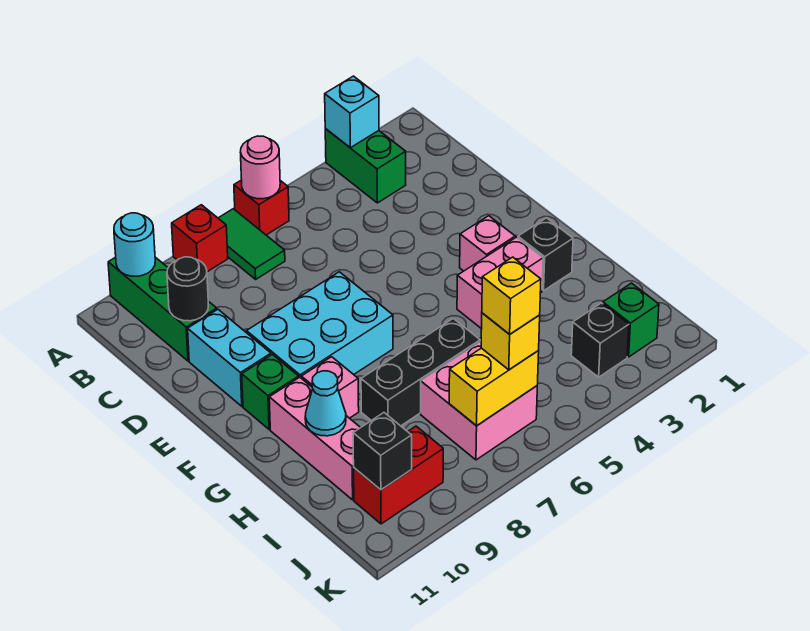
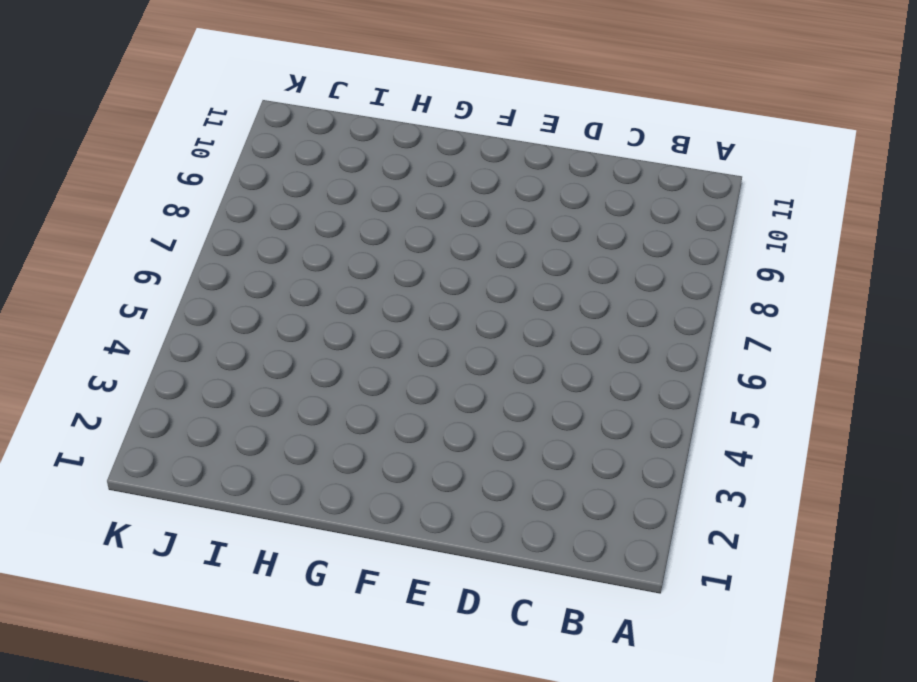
none -> green brick A3:B3 level 1
none -> red brick A6 level 1
none -> green tile A7:B7 level 1

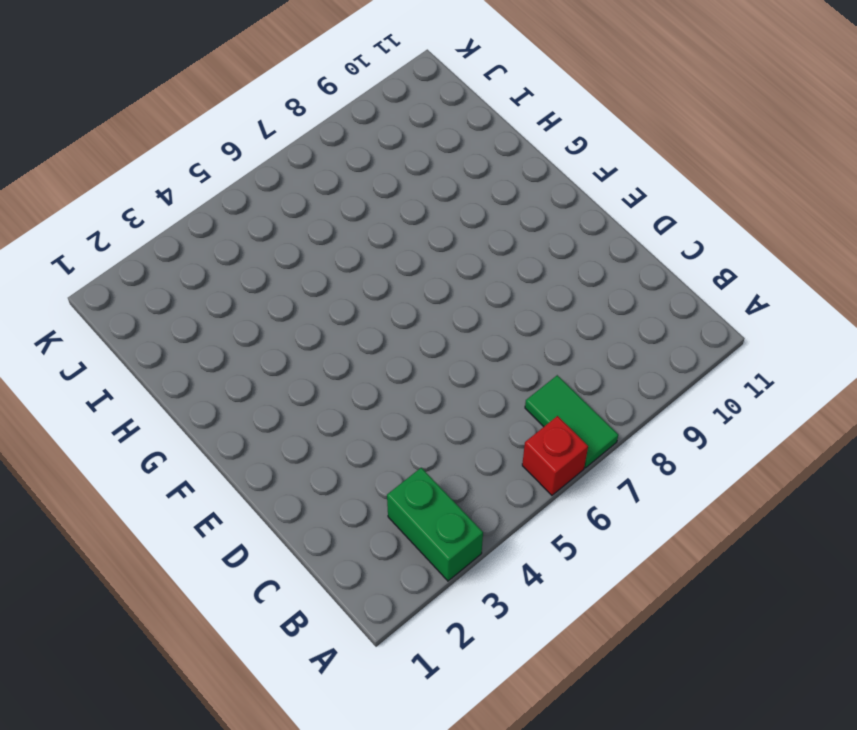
none -> red brick A8 level 1
none -> green brick A10:C10 level 1
none -> cyan brick D10:E10 level 1

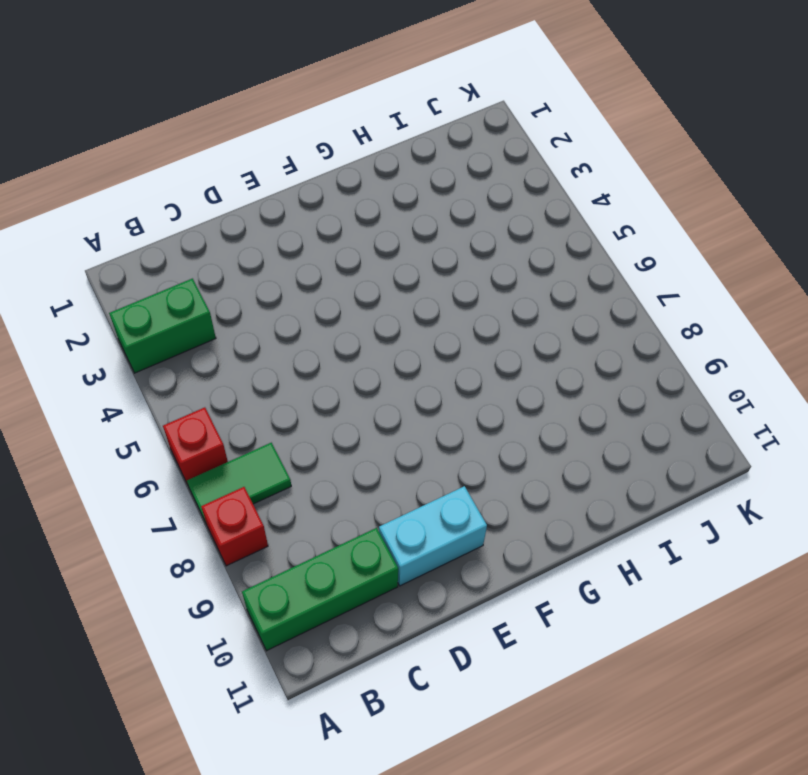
none -> cyan brick E7:F9 level 1
none -> pink brick F3 level 1
none -> green brick F10 level 1

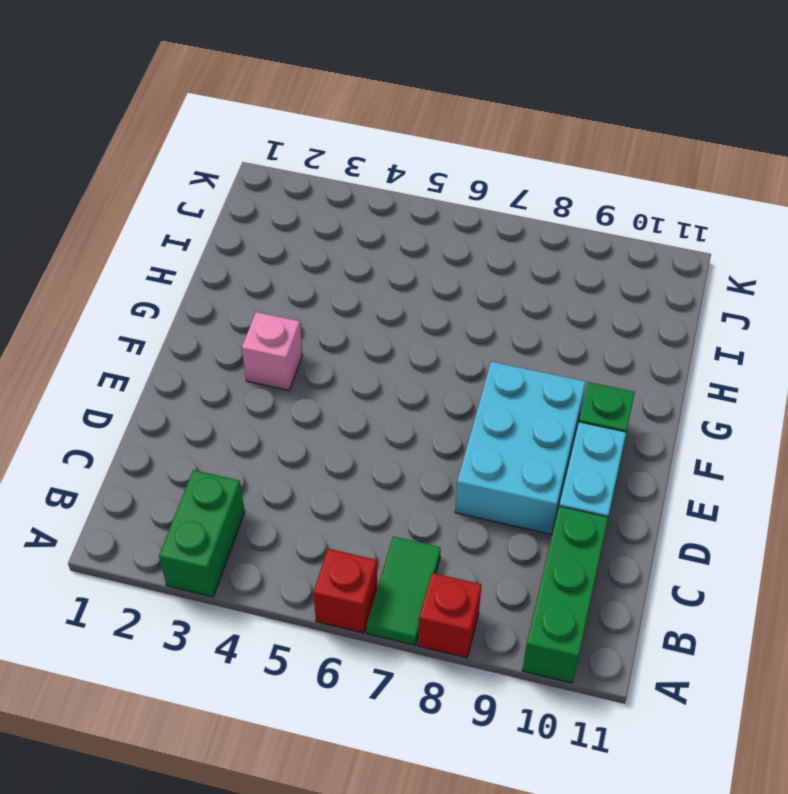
cyan brick D8:F9 level 1 -> cyan brick E7:F9 level 1
none -> black brick G2 level 1
none -> pink brick G3:G4 level 1
none -> pink brick G9 level 1

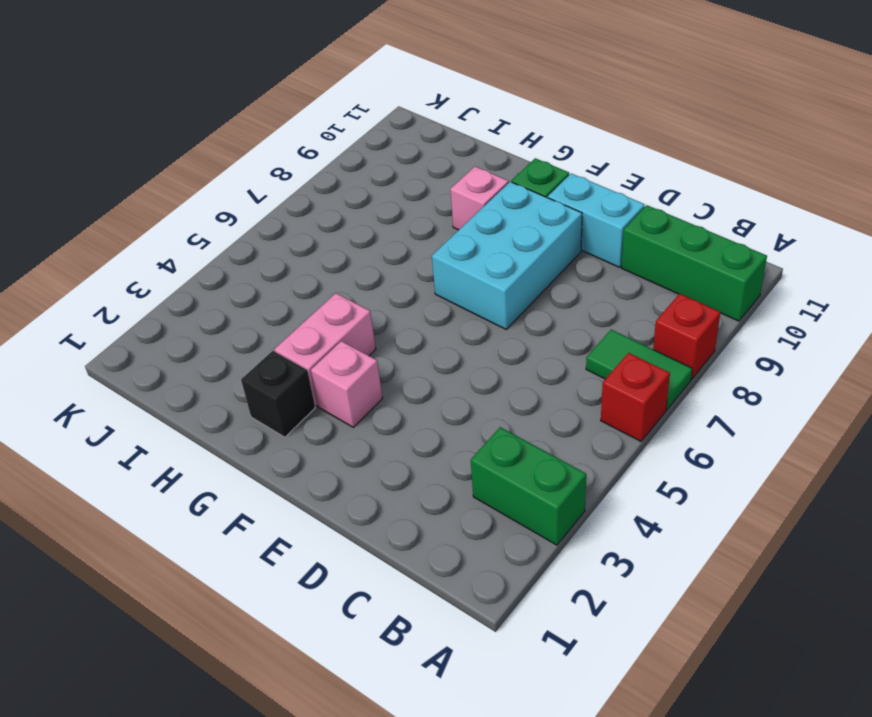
none -> pink brick G10:I10 level 1
none -> black brick H6:H8 level 1
none -> pink brick I6:J7 level 1

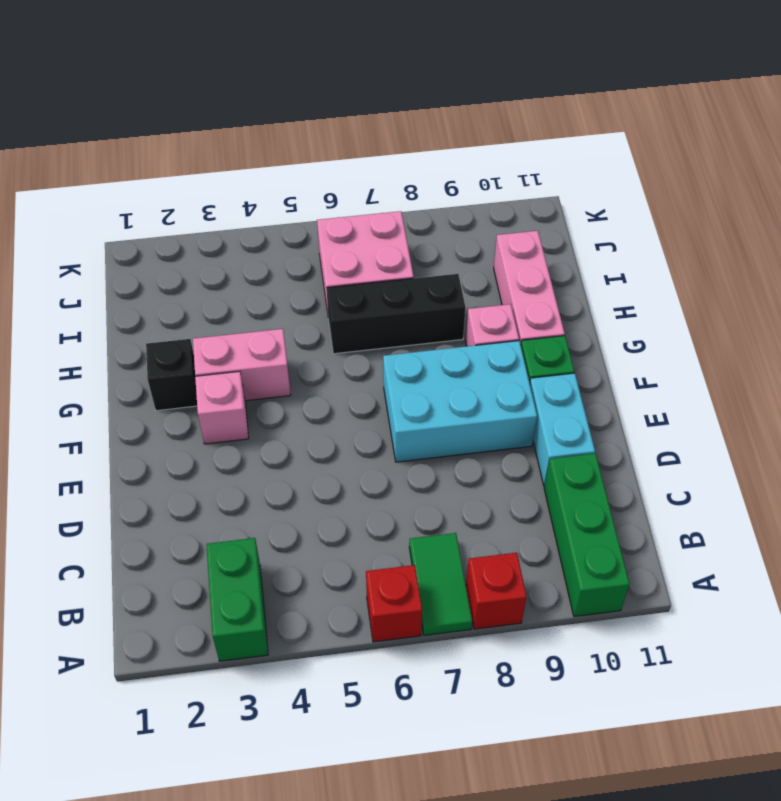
none -> green brick J2 level 1
none -> black brick J3 level 1
none -> red brick J9:J10 level 1

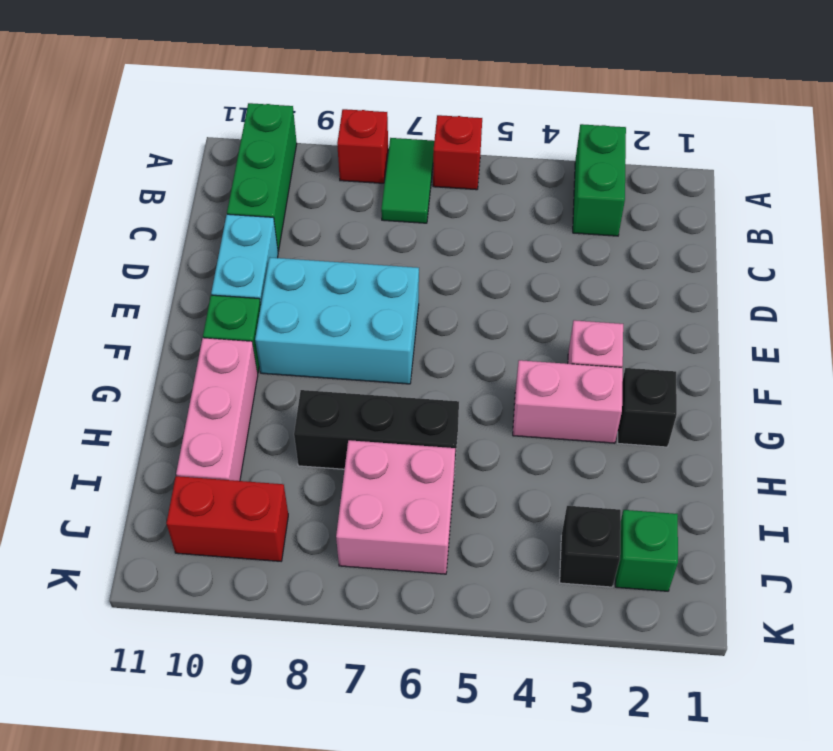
none -> pink brick G9 level 1
none -> cyan brick A3 level 2
none -> pink round brick A6 level 2

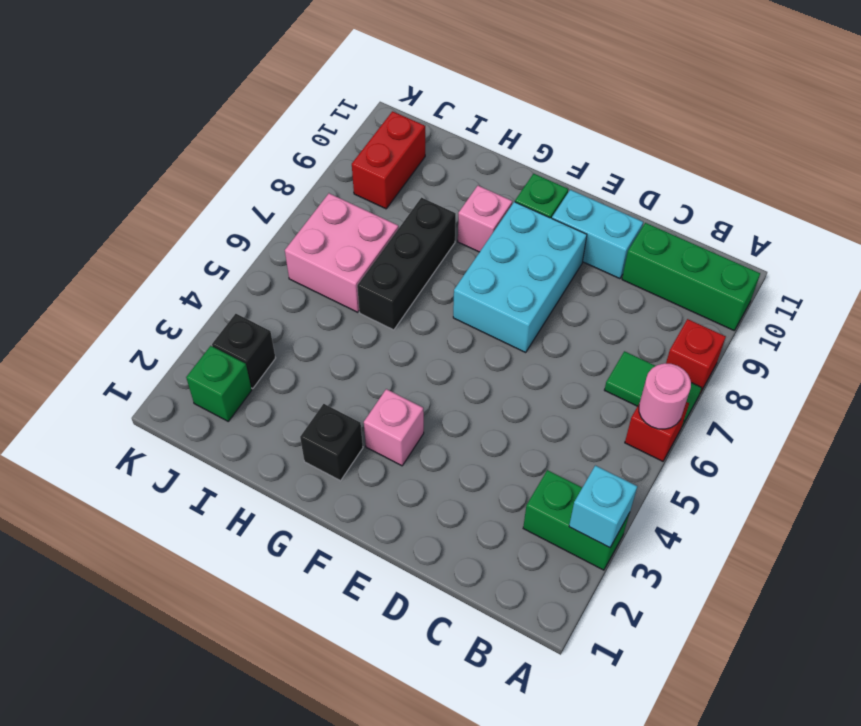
none -> pink brick G3:G4 level 1
none -> pink brick G10:I10 level 1
none -> cyan round brick A10 level 2

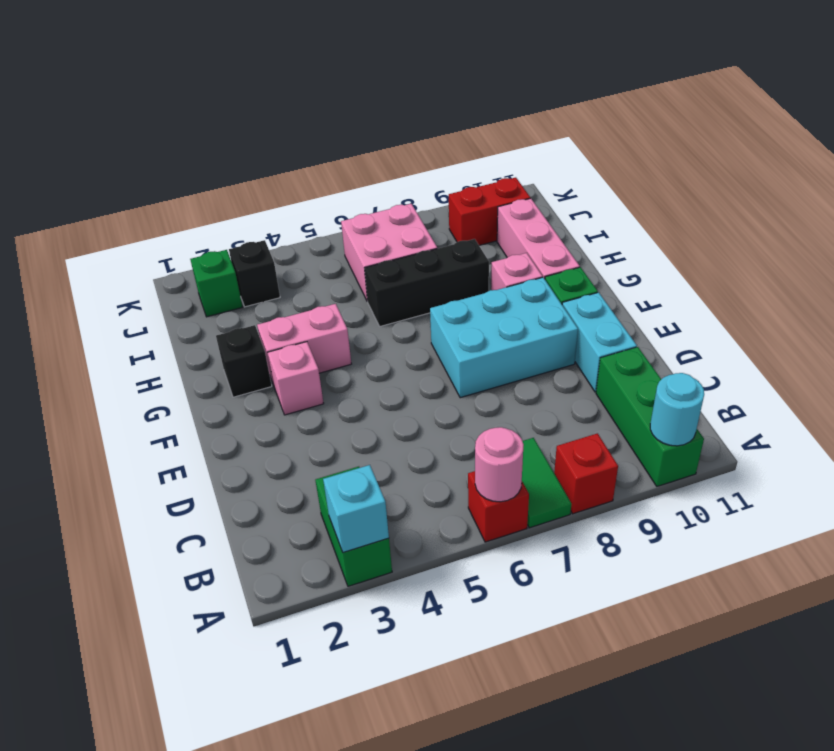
none -> black round brick C10 level 2
none -> cyan cone H10 level 2
none -> yellow brick J6:J7 level 2

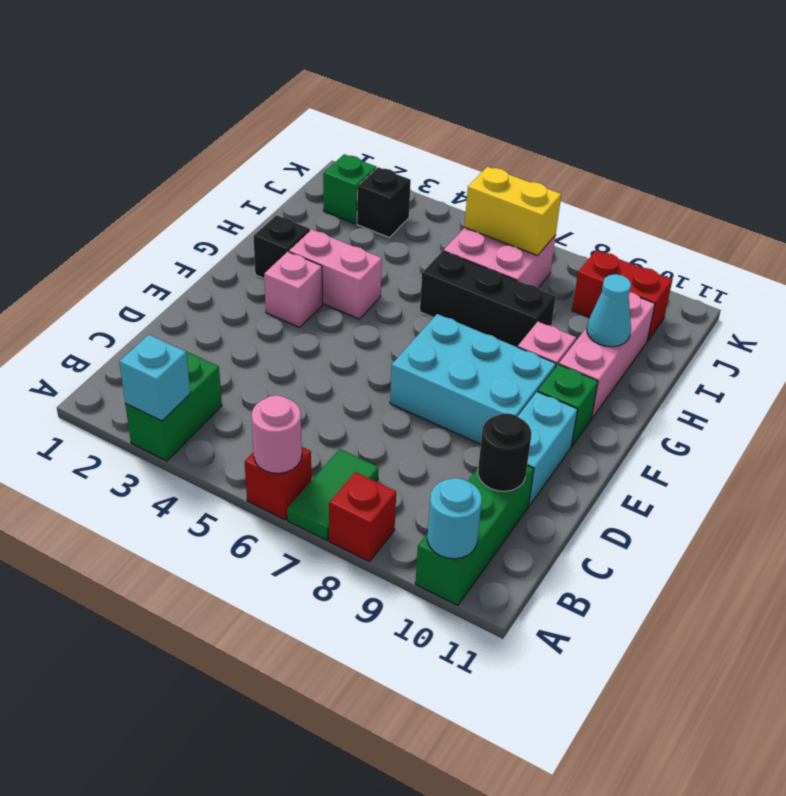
none -> black brick J10 level 2
none -> yellow brick J6 level 3
none -> yellow brick J6 level 4

